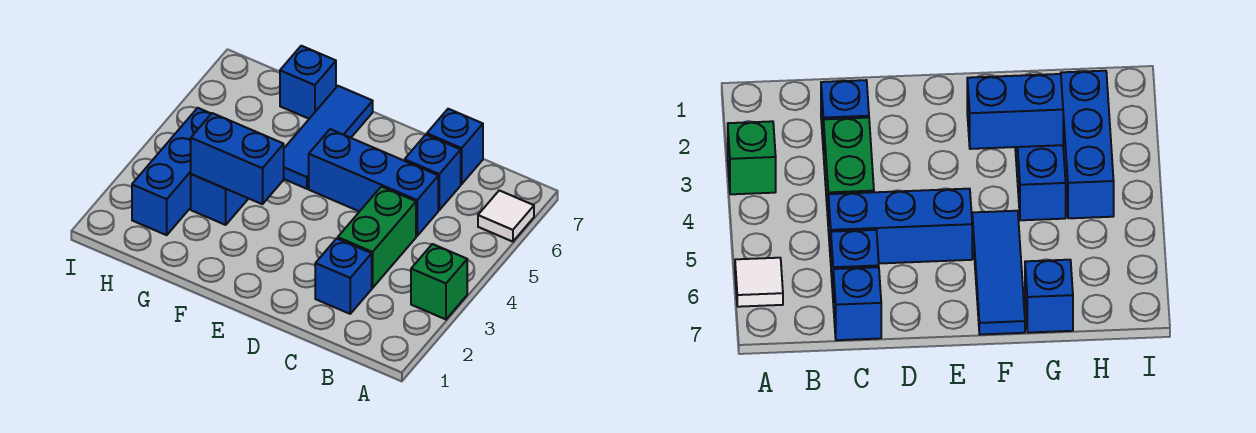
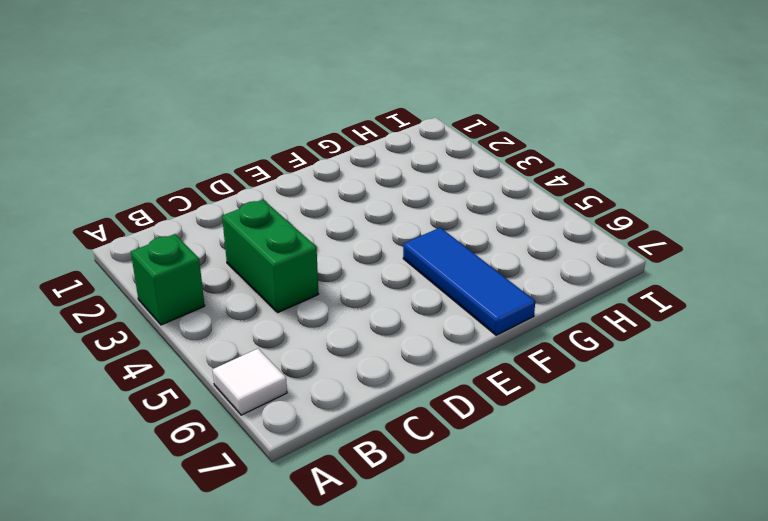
none -> blue brick C2 level 1
none -> blue brick C5:E5 level 1
none -> blue brick C6 level 1

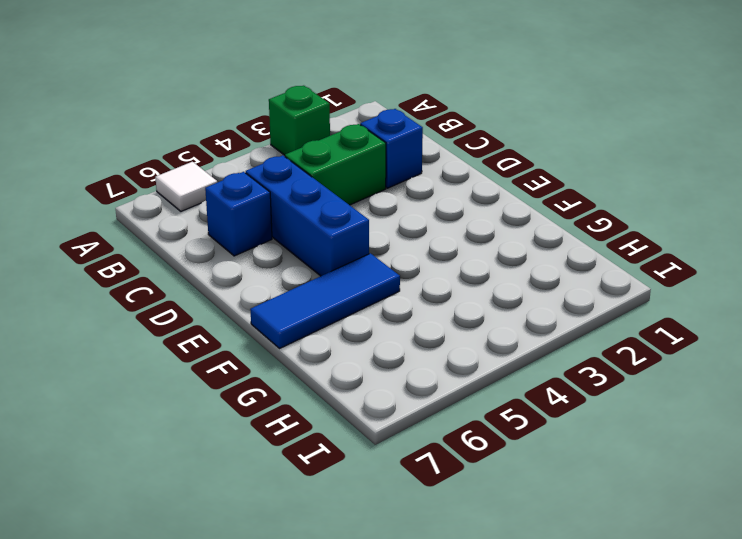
none -> blue brick C7 level 1
none -> blue brick G3:G4 level 1
none -> blue brick G7 level 1

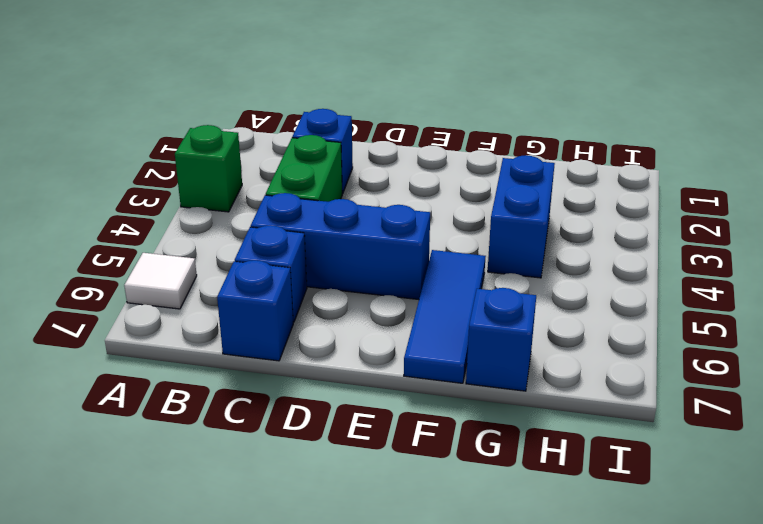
none -> blue brick H2:H4 level 1
none -> blue brick F3:G3 level 2

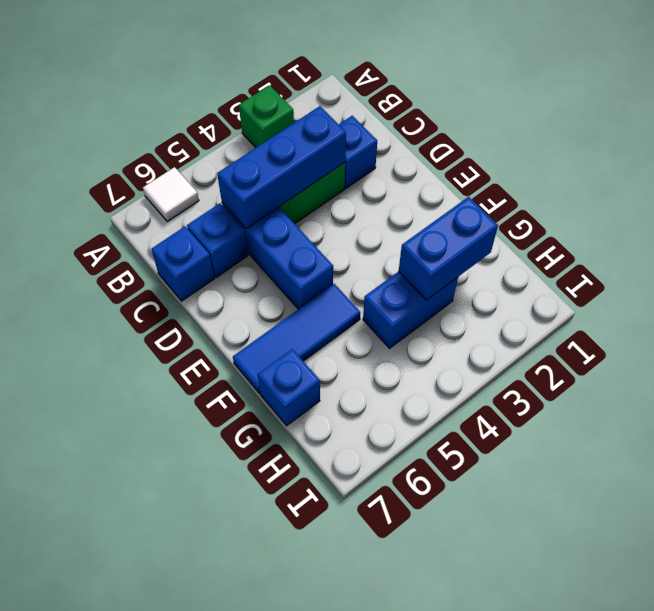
blue brick C3:C5 level 2 -> blue brick H2:H4 level 1
blue brick G2:G3 level 2 -> blue brick F3:G3 level 2

